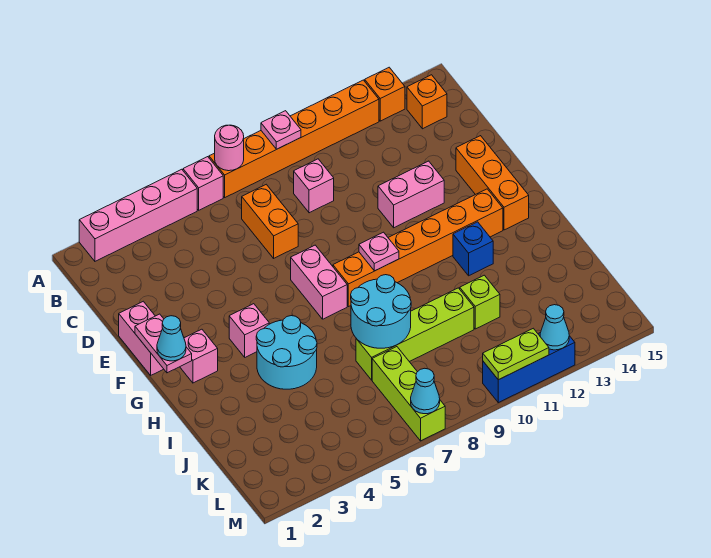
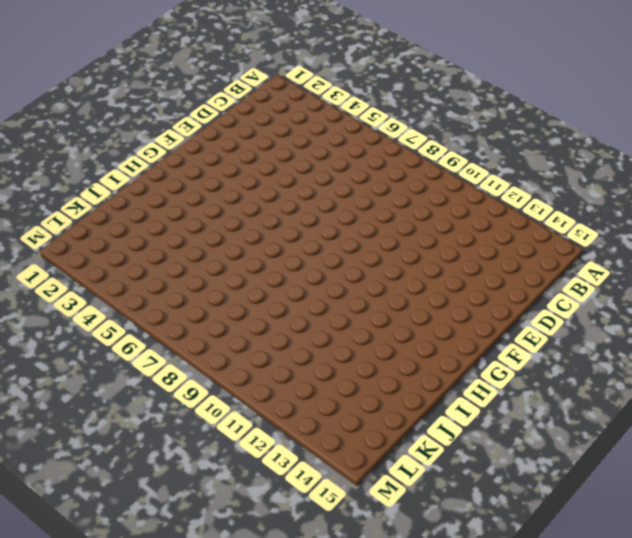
none -> pink brick A2:A5 level 1
none -> pink brick A6 level 1
none -> orange brick A7:A12 level 1

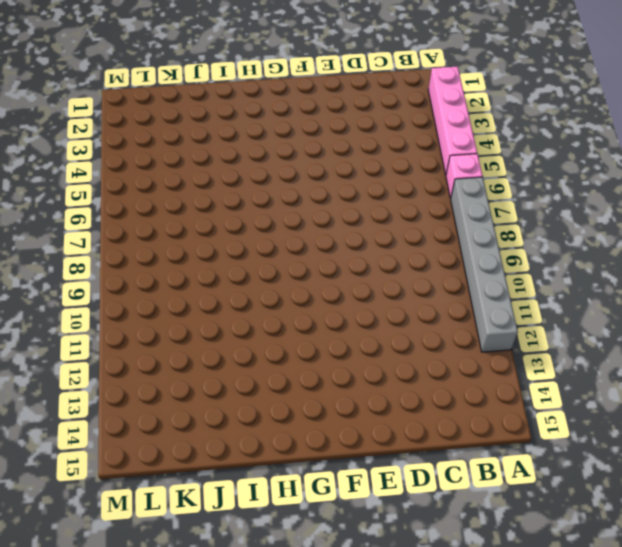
grey brick A7:A12 level 1 -> orange brick A7:A12 level 1
none -> orange brick A13 level 1
none -> orange brick B14 level 1
none -> orange brick C7:D7 level 1

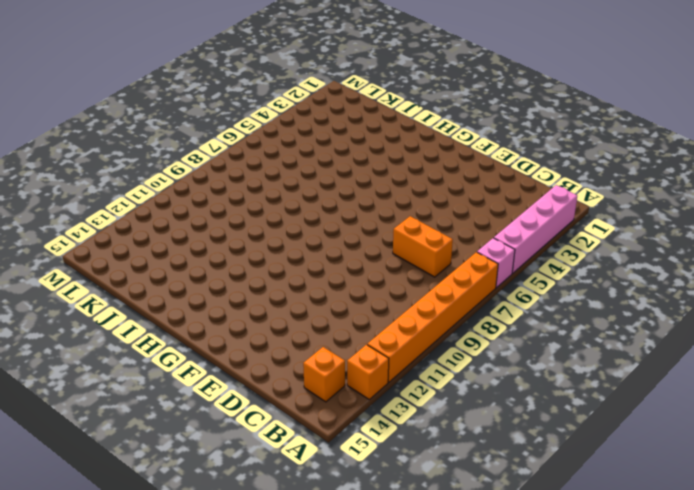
none -> pink brick C9 level 1
none -> pink brick E1:F1 level 1
none -> pink brick E11:E12 level 1

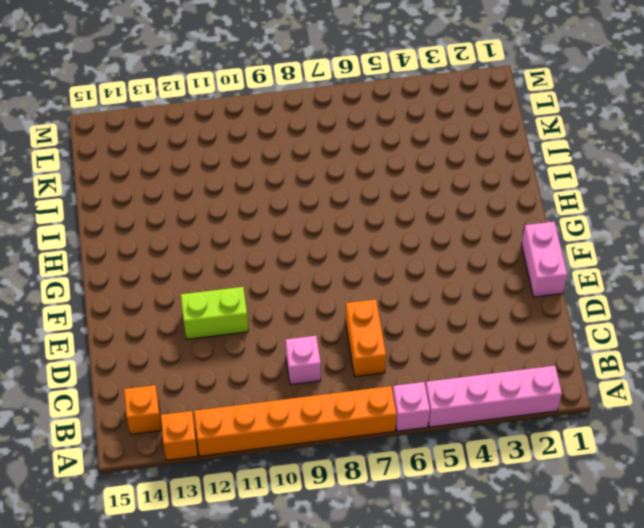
lime brick E11:E12 level 1 -> pink brick E11:E12 level 1
none -> orange brick E14:G14 level 1
none -> pink brick F7:G7 level 1
none -> pink brick G2 level 1

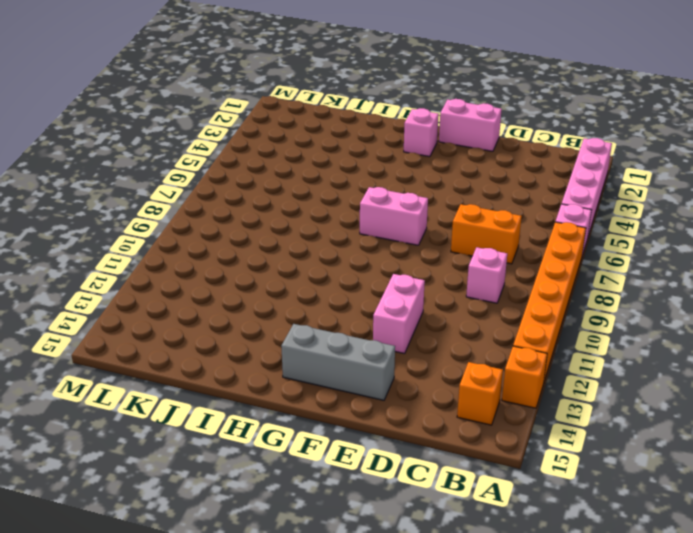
grey brick E14:G14 level 1 -> orange brick E14:G14 level 1
none -> pink brick G4 level 1
none -> orange brick G8:G13 level 1
none -> cyan round brick H4:I5 level 1

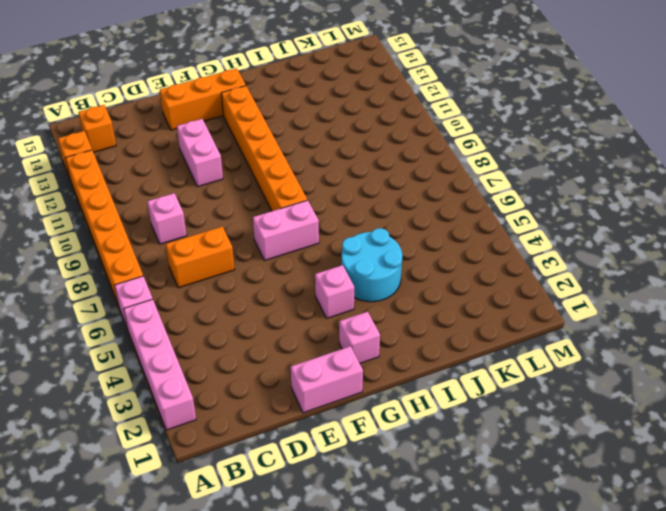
none -> blue brick H12 level 1
none -> lime brick J7:J10 level 1
none -> lime brick J11 level 1

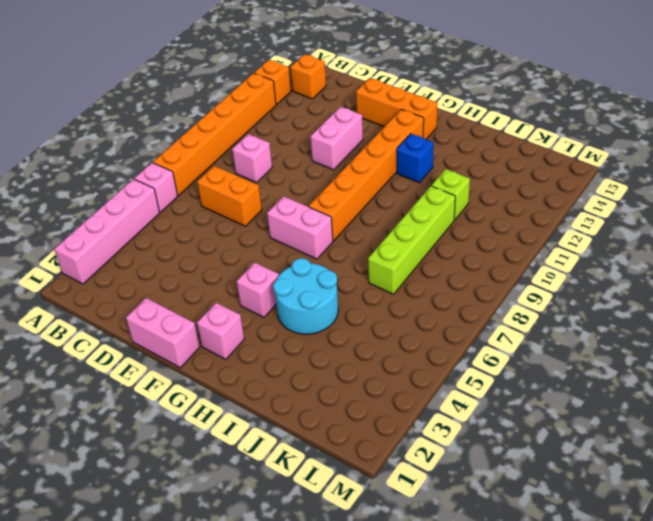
none -> lime brick K7:M7 level 1
none -> blue brick M10:M12 level 1
none -> pink round brick A7 level 2

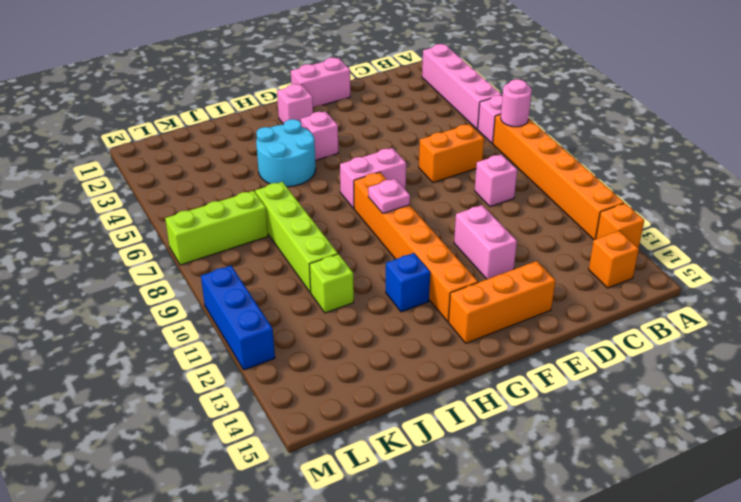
none -> pink plate A9 level 2
none -> pink plate F1:G1 level 2
none -> cyan round brick I7:J8 level 2

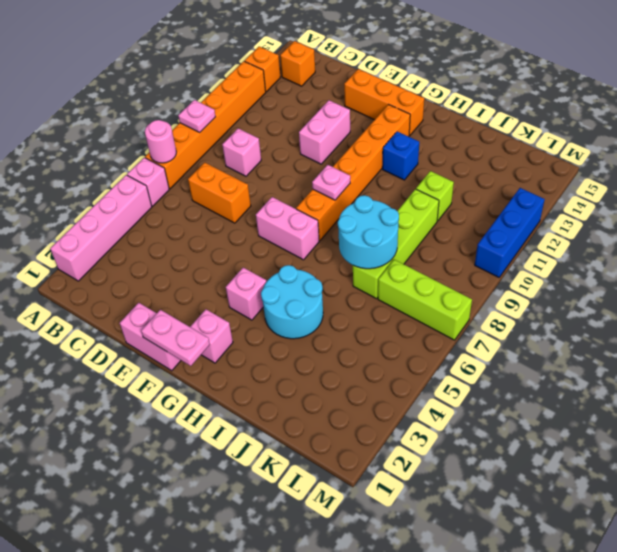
none -> cyan cone M7 level 2
none -> lime plate M10:M11 level 2
none -> cyan cone M12 level 2

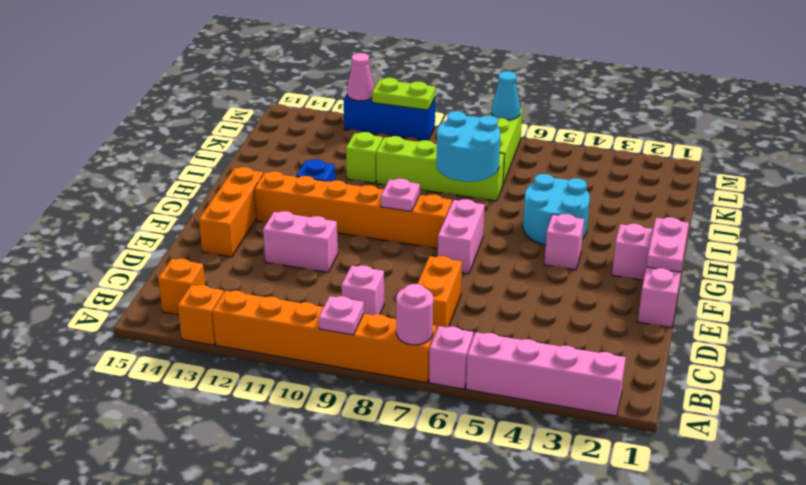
pink cone M12 level 2 -> cyan cone M12 level 2
none -> cyan cone G1 level 3

